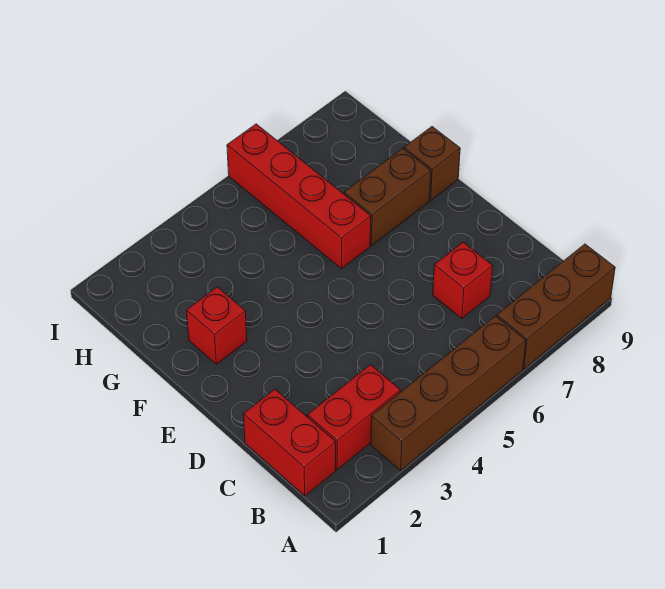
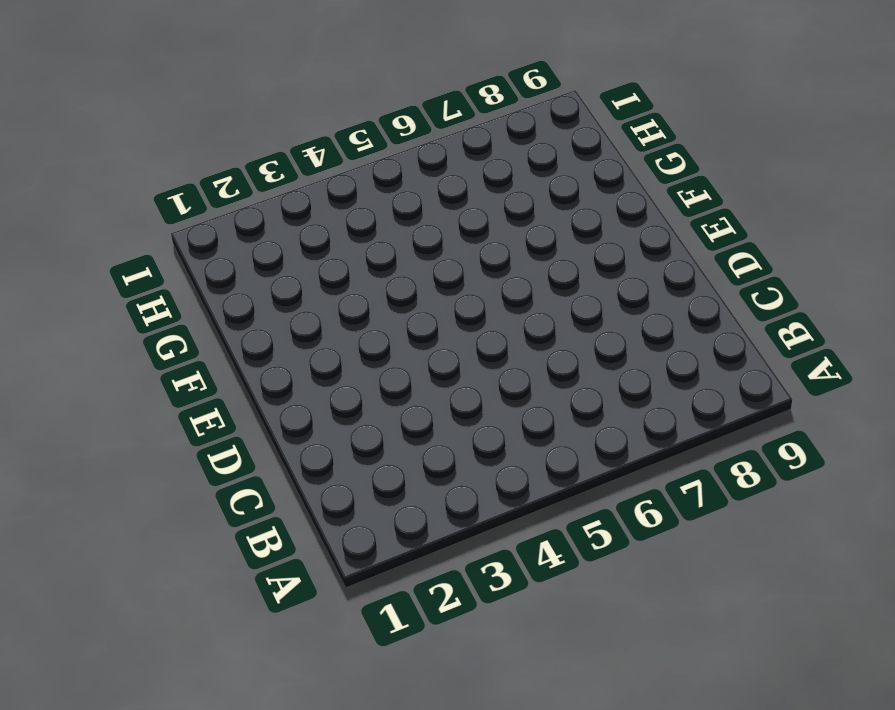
none -> brown brick A3:A6 level 1
none -> brown brick A7:A9 level 1

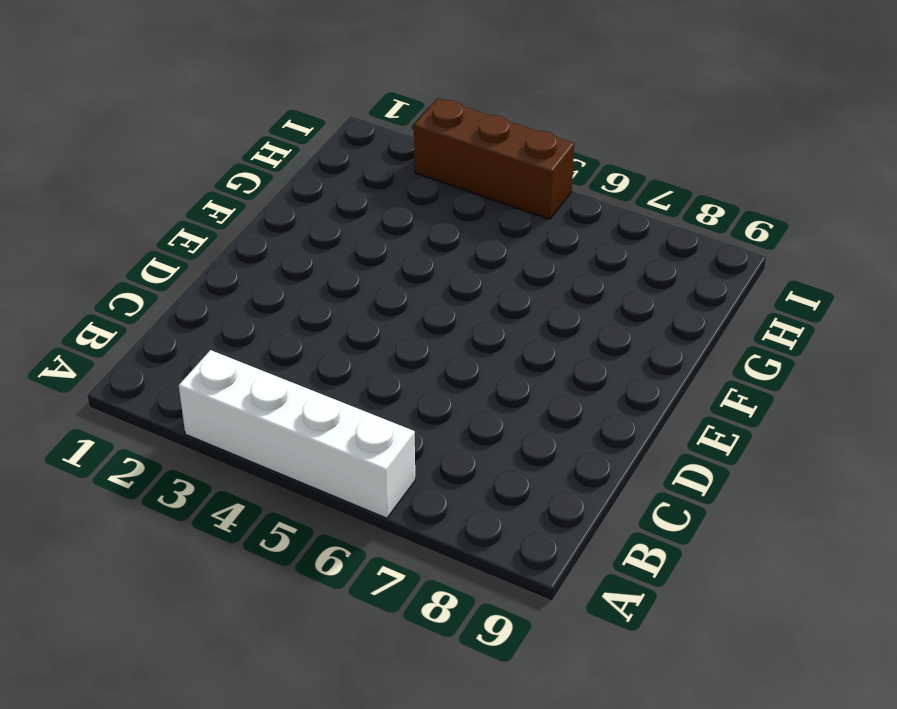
white brick A3:A6 level 1 -> brown brick A3:A6 level 1
brown brick I3:I5 level 1 -> brown brick A7:A9 level 1
none -> red brick B1:C1 level 1
none -> red brick B2:B3 level 1

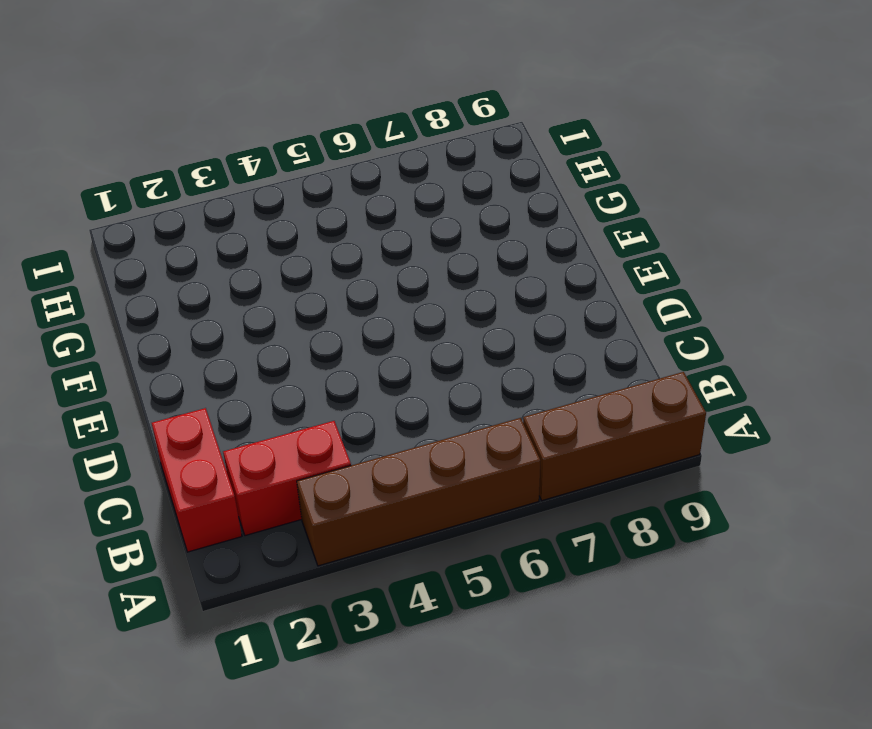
none -> red brick C7 level 1
none -> red brick F2 level 1

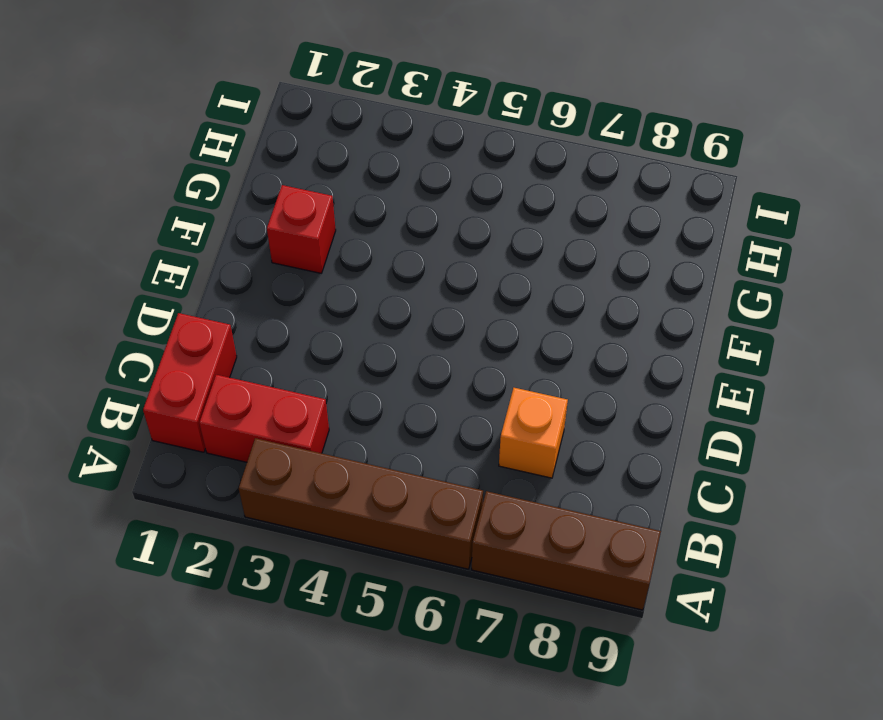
orange brick C7 level 1 -> red brick C7 level 1
none -> red brick F6:I6 level 1
none -> brown brick F7:F8 level 1

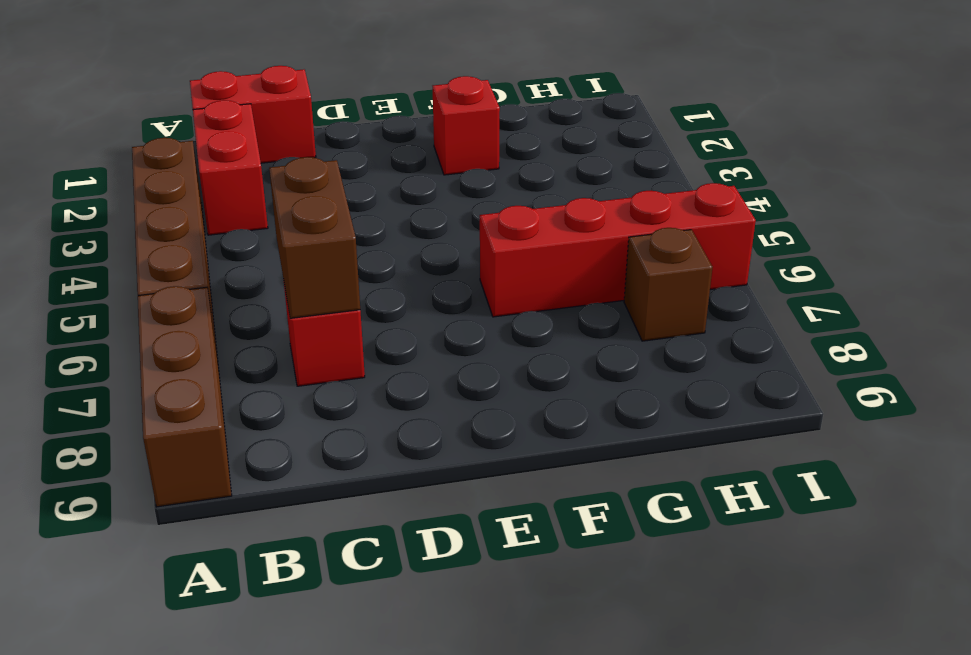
brown brick C6:C7 level 2 -> brown brick F7:F8 level 1
brown brick H7 level 1 -> brown brick F9 level 1

